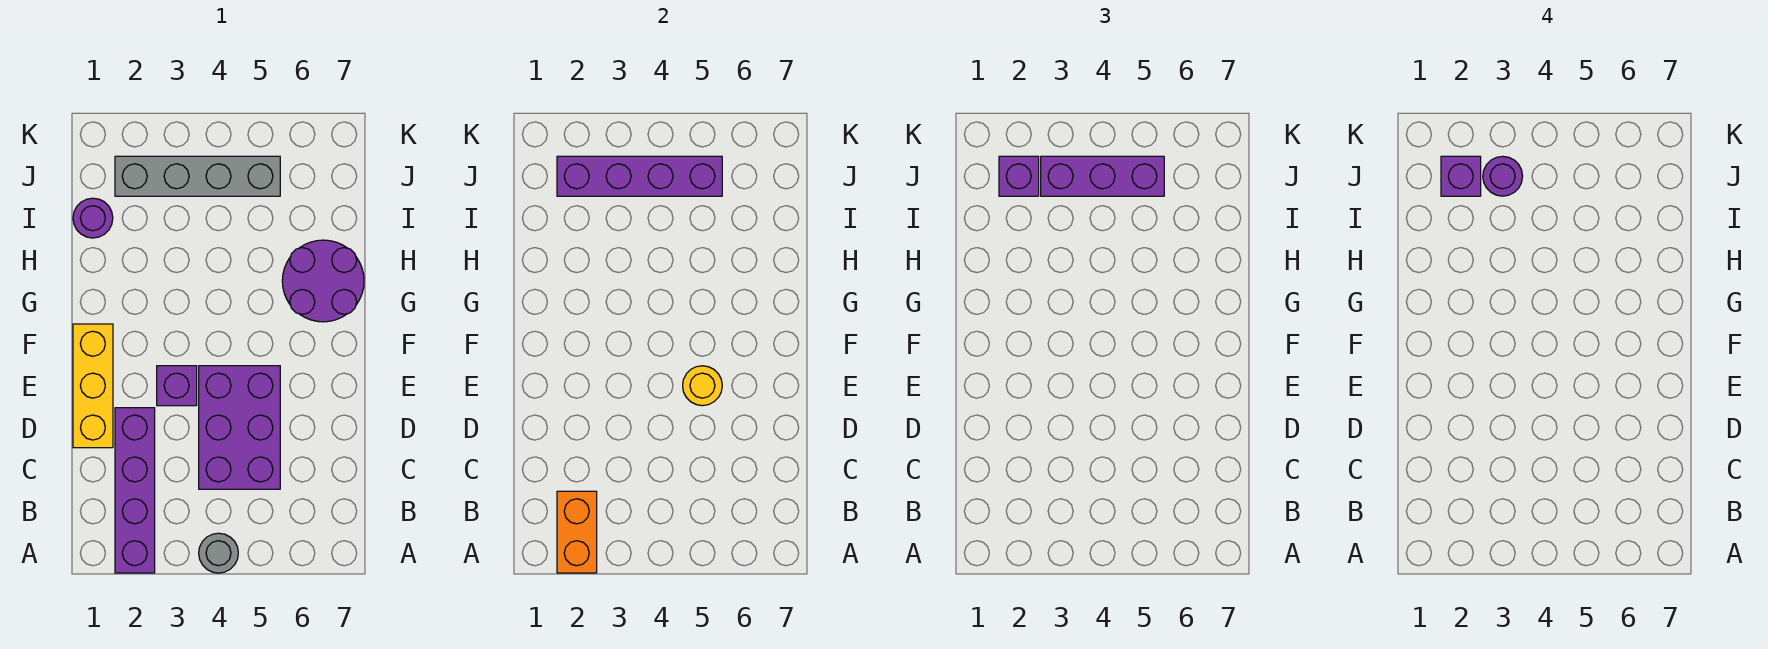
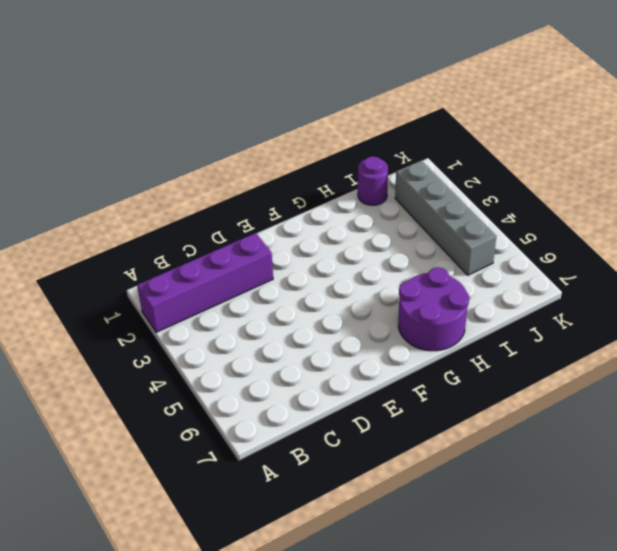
none -> grey round brick A4 level 1
none -> purple brick C4:E5 level 1
none -> yellow brick D1:F1 level 1

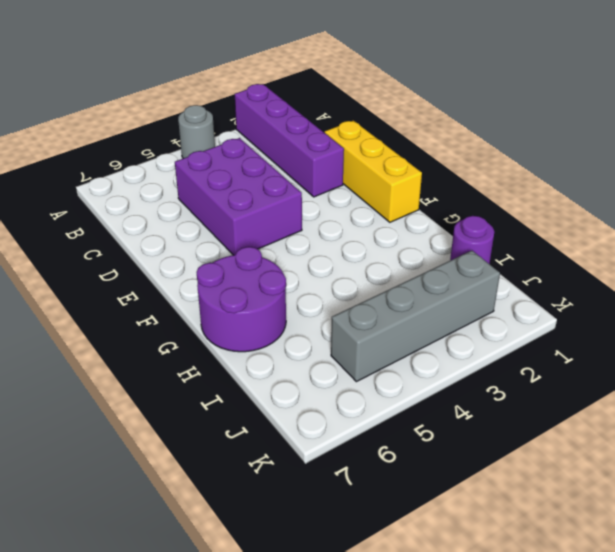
none -> purple brick E3 level 1
none -> orange brick A2:B2 level 2
none -> yellow round brick E5 level 2

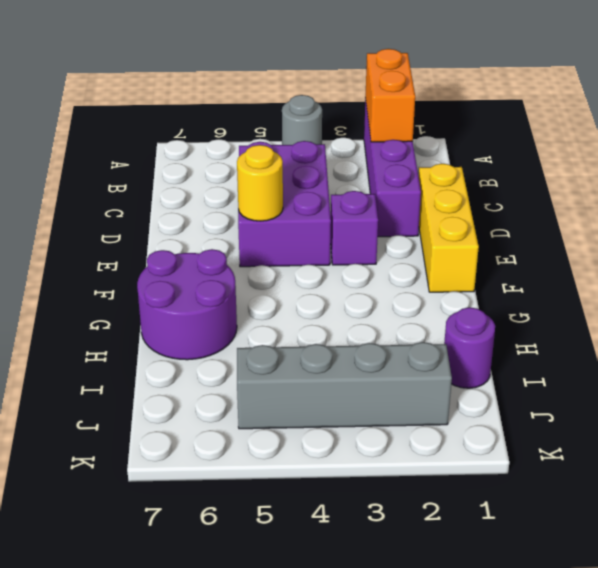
none -> purple brick J2:J5 level 2
none -> purple brick J2 level 3
none -> purple brick J3:J5 level 3

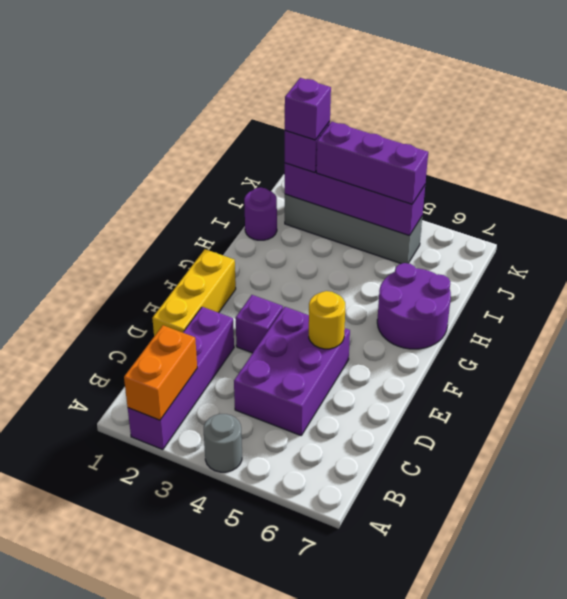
none -> purple round brick J3 level 4

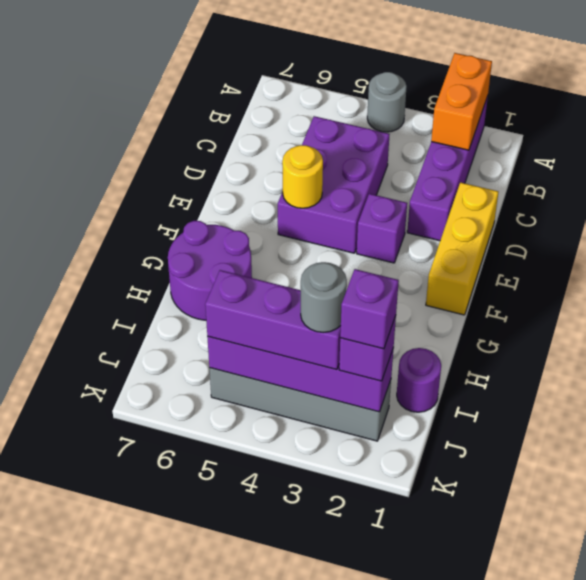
grey round brick J3 level 4 -> purple round brick J3 level 4

